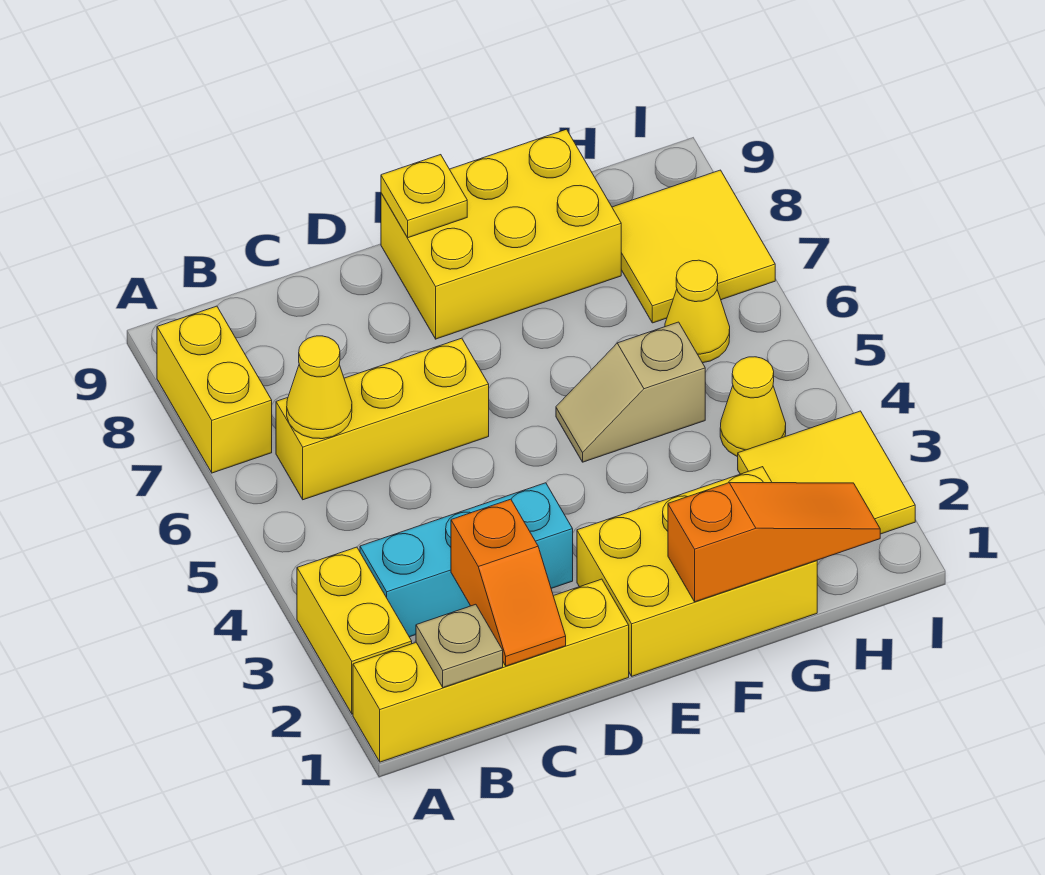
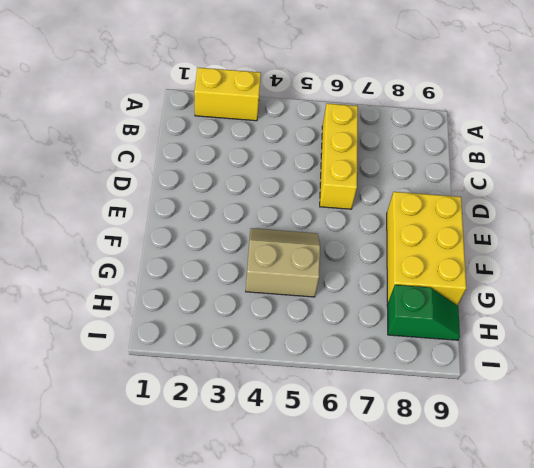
tan slope F4:G5 level 1 top G -> tan slope F5:G5 level 1 top G
green slope H8:H9 level 1 top 8 -> yellow tile H7:I8 level 1
none -> yellow brick A1:D1 level 1
none -> yellow brick A7:A8 level 1
none -> cyan brick B3:D3 level 1

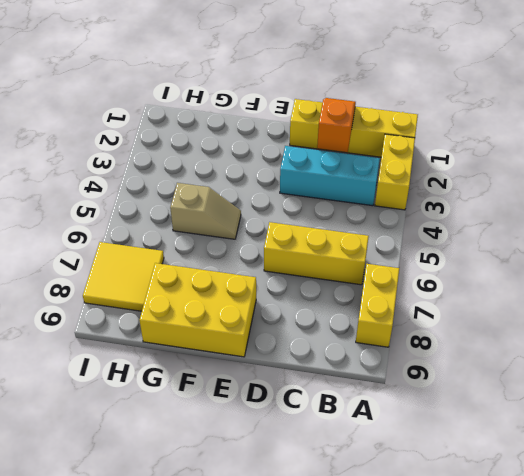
none -> yellow brick E1:G2 level 1
none -> yellow tile H2:I3 level 1
none -> yellow cone H4 level 1

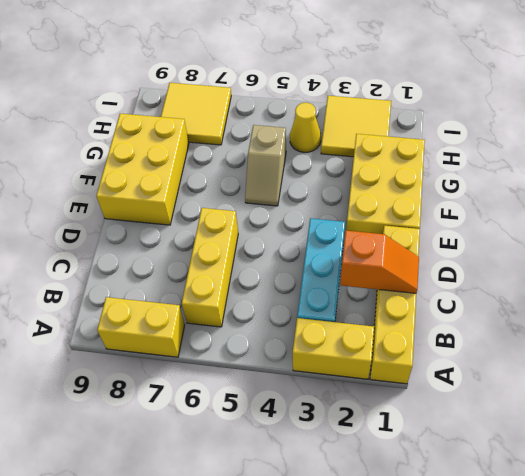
none -> yellow cone H6 level 1
none -> tan plate B1 level 2
none -> yellow cone B6 level 2

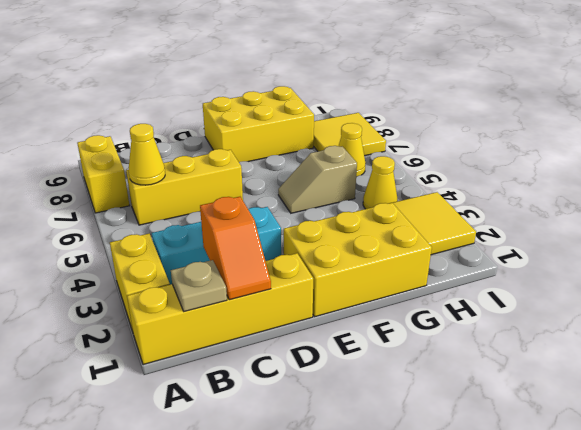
none -> yellow plate E9 level 2
none -> orange slope F1:H1 level 2 top F

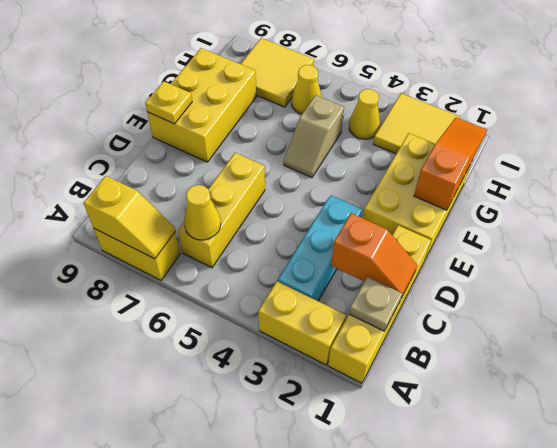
yellow slope A7:A8 level 2 top 8 -> none

